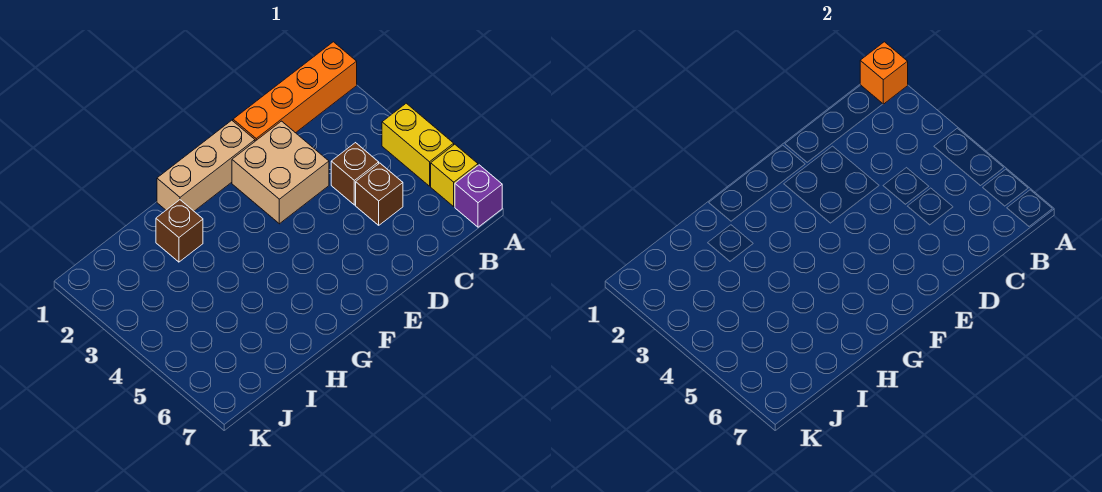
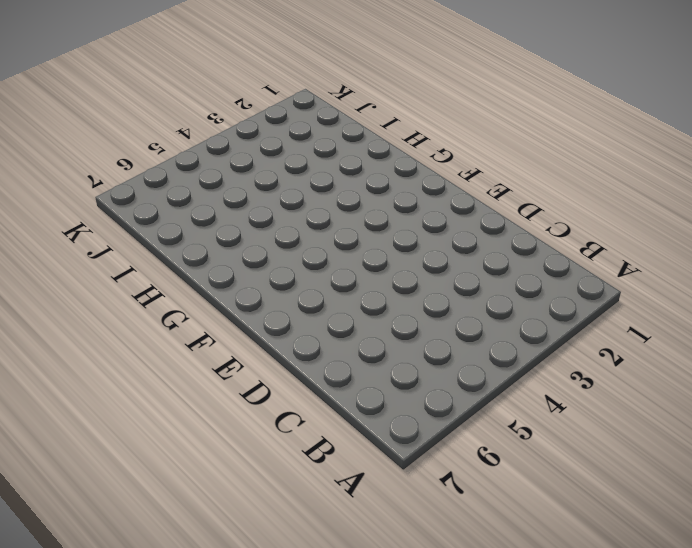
none -> orange brick A1:D1 level 1
none -> yellow brick A4:A5 level 1

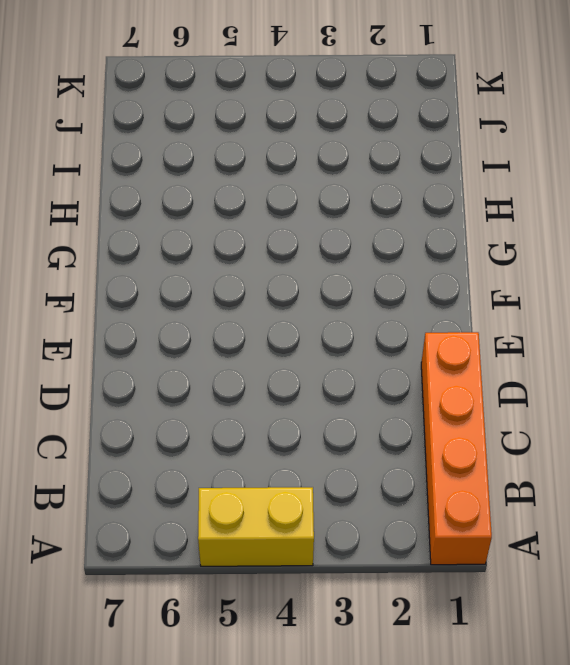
none -> yellow brick A6 level 1
none -> purple brick A7 level 1

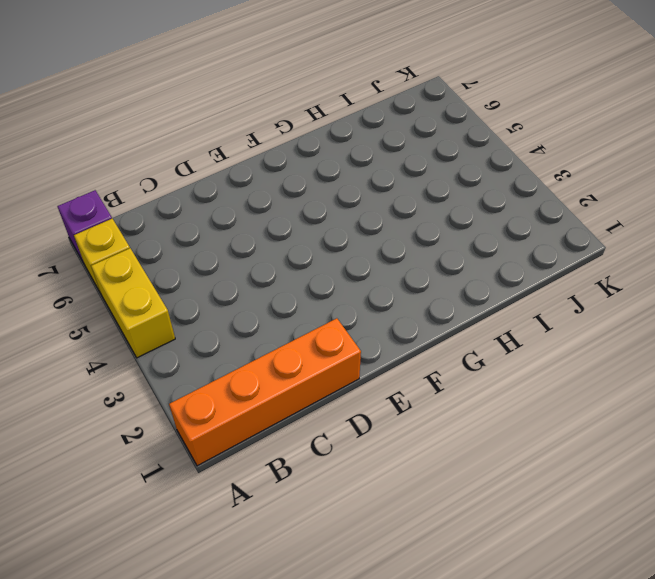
none -> brown brick C4 level 1
none -> brown brick C5 level 1

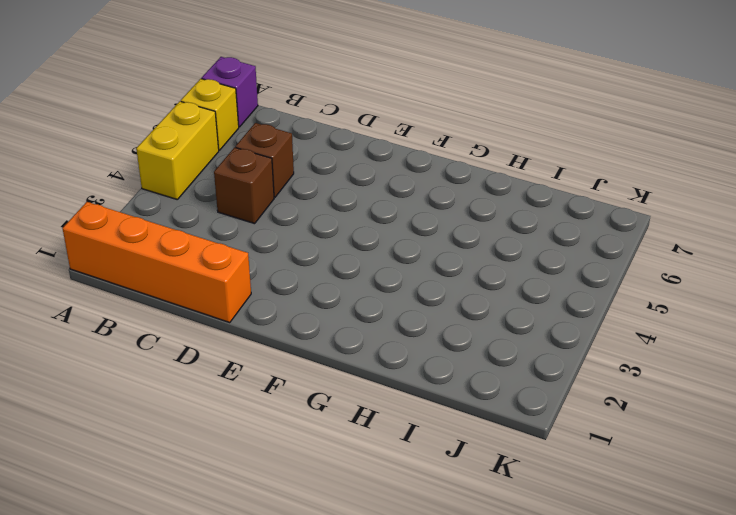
none -> tan brick D2:E3 level 1
none -> tan brick E1:G1 level 1

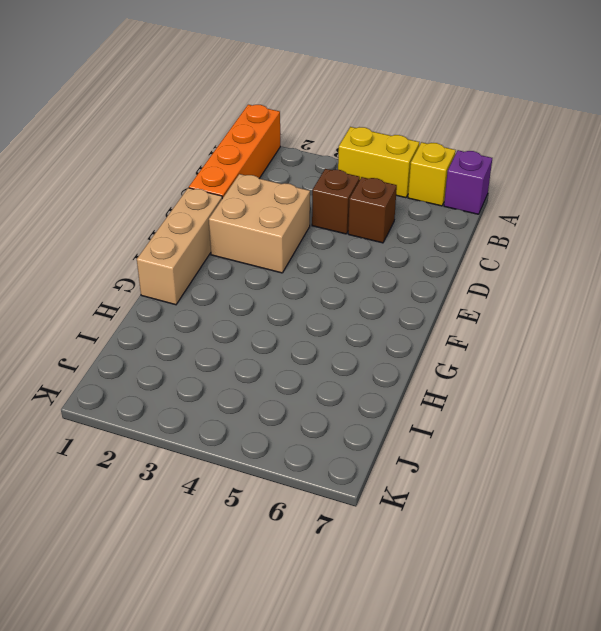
none -> brown brick H2 level 1
none -> orange brick A1 level 2

